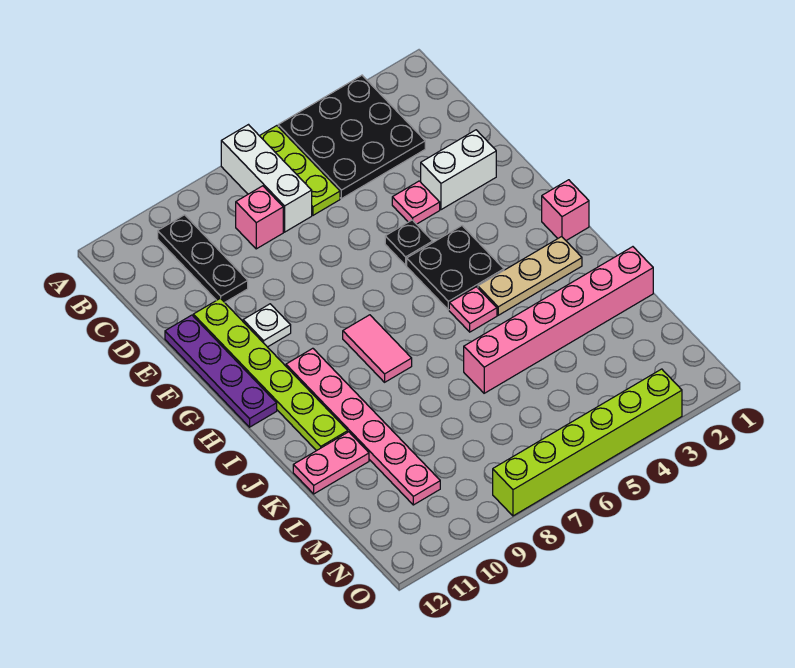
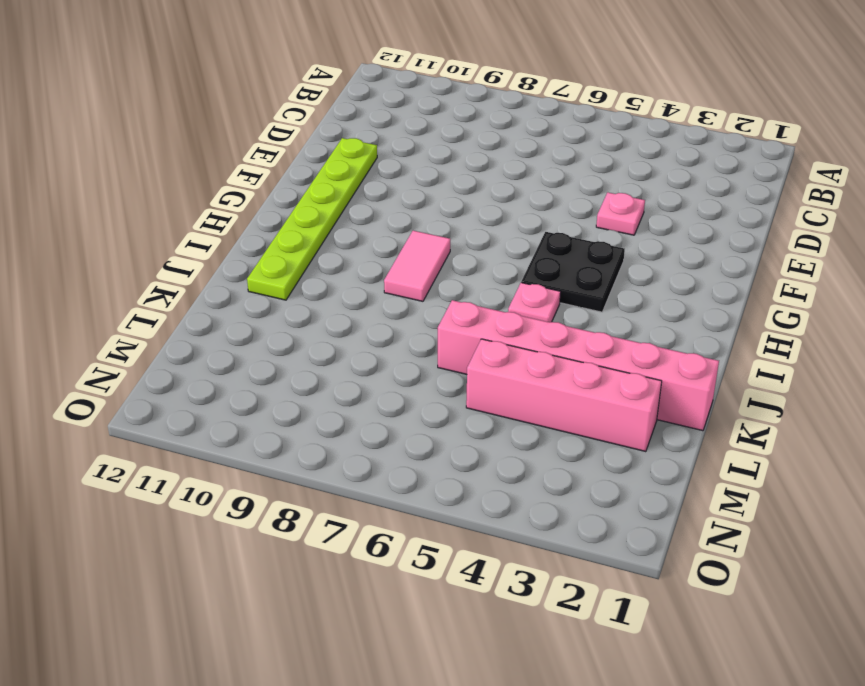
pink brick L2:L5 level 1 -> none
none -> black plate A3:C5 level 1
none -> lime plate A6:C6 level 1
none -> white brick A7:C7 level 1

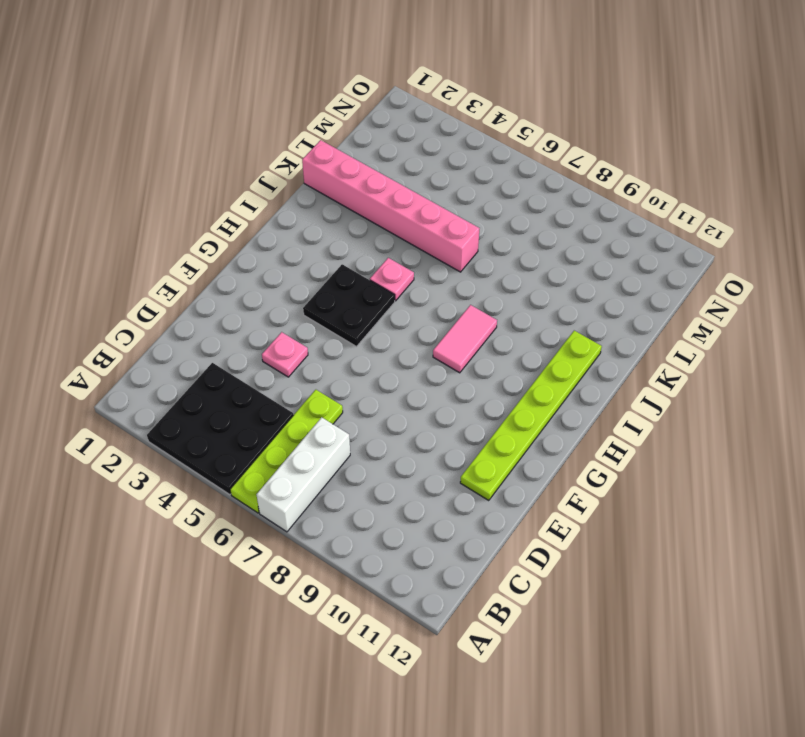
lime plate A6:D6 level 1 -> lime plate A6:C6 level 1
none -> black plate B10:D10 level 1
none -> pink brick C8 level 1
none -> white brick E2:E3 level 1

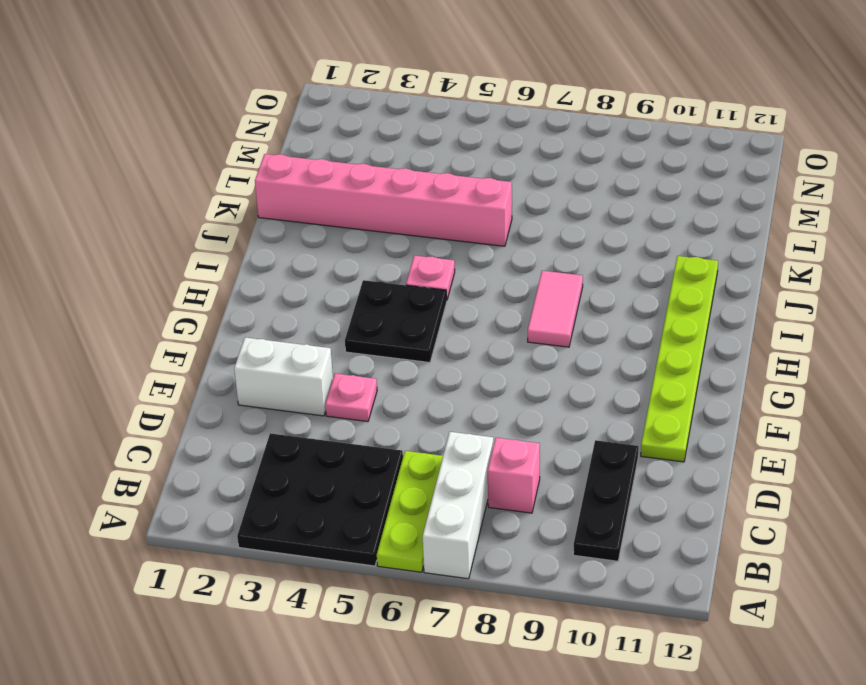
none -> purple plate E12:H12 level 1
none -> black plate F5 level 1
none -> white plate F10 level 1

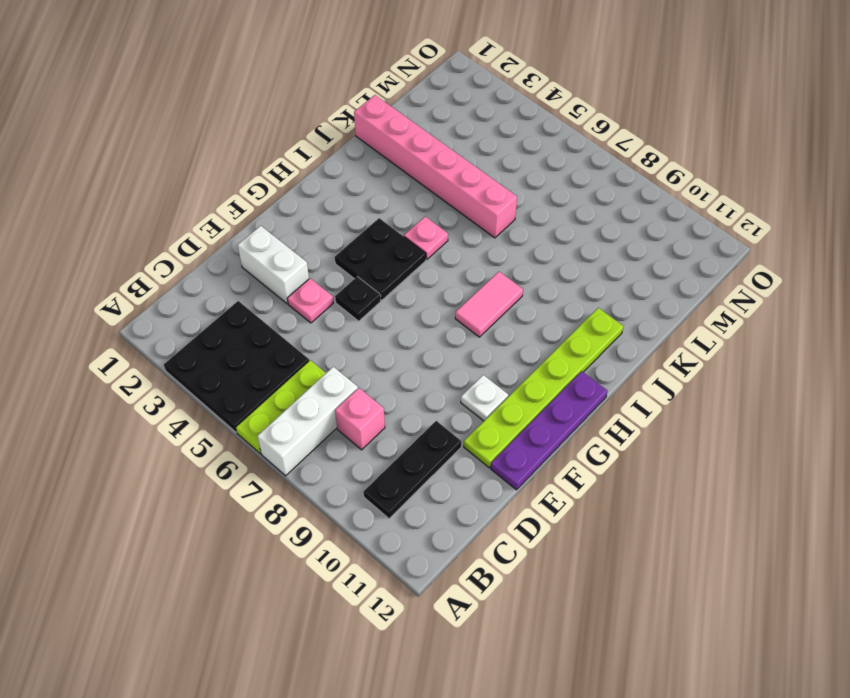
none -> pink brick H1 level 1
none -> pink plate H10:M10 level 1
none -> tan plate I2:I4 level 1

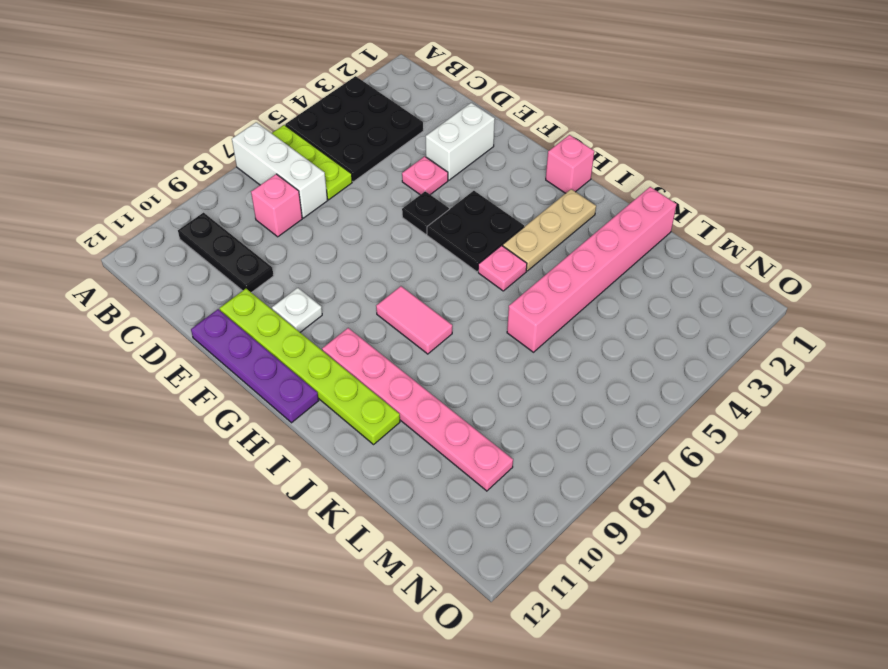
none -> pink plate K11:K12 level 1
none -> lime brick O3:O8 level 1

